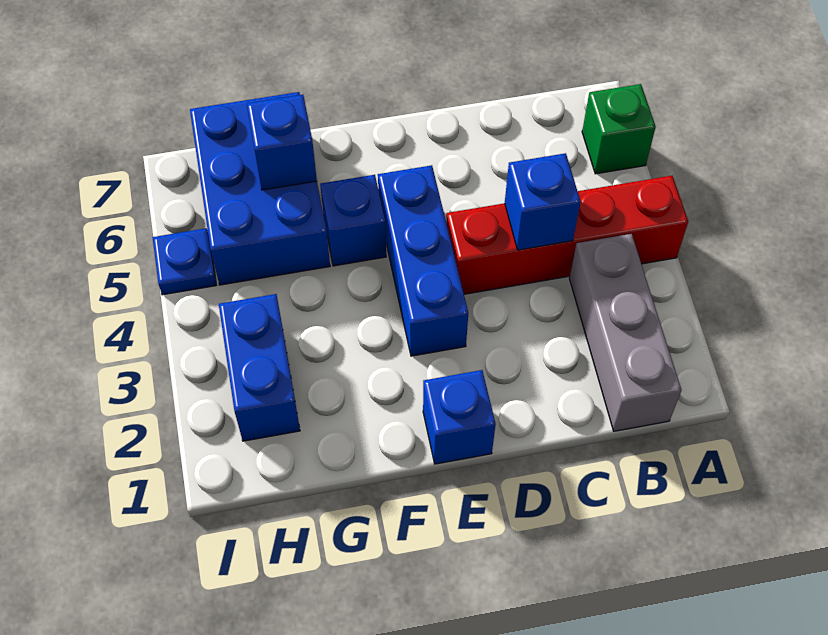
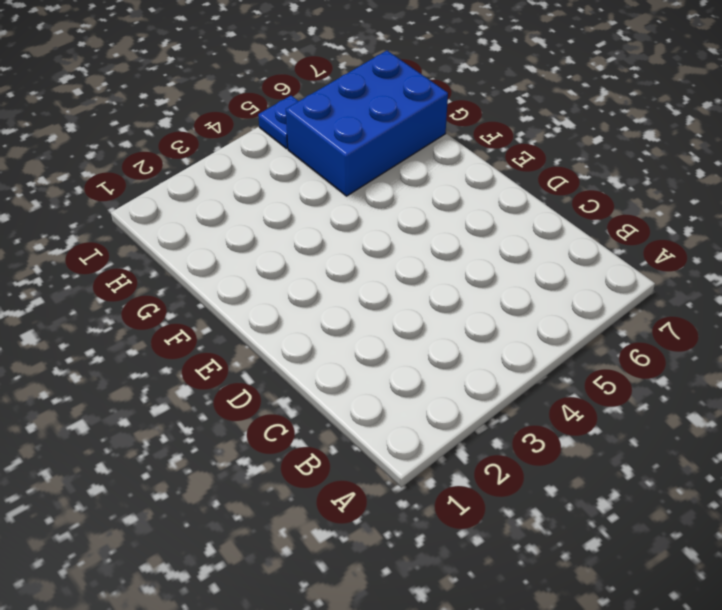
none -> red brick A4:D4 level 1
none -> green brick A6 level 1

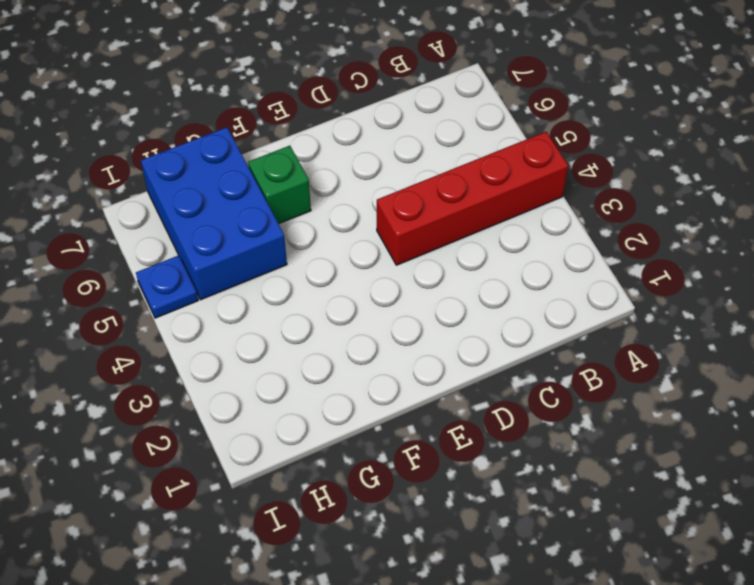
green brick F6 level 1 -> green brick A6 level 1
none -> grey brick B1:B3 level 1
none -> blue brick E1 level 1

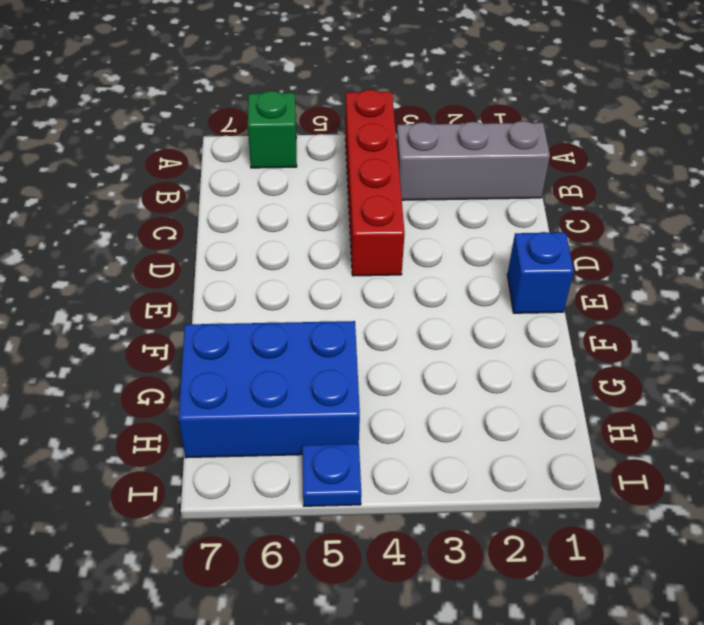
none -> blue brick E3:E5 level 1
none -> blue brick F5 level 1

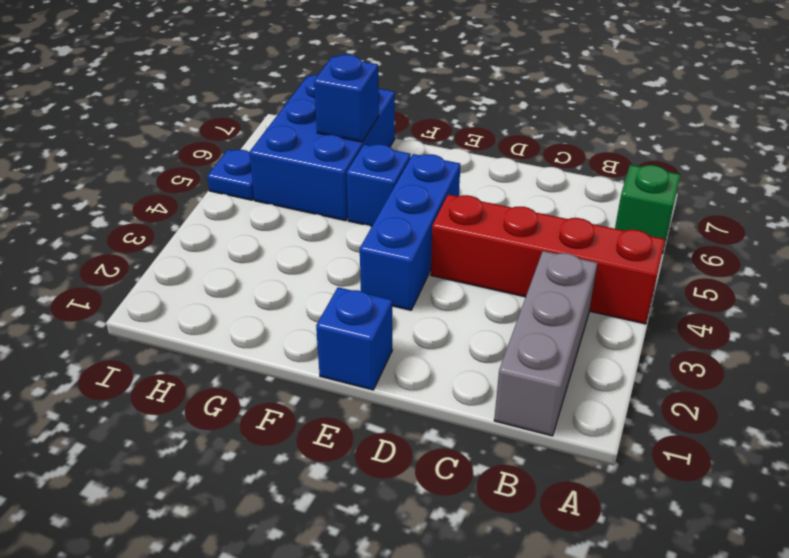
none -> blue brick H2:H3 level 1
none -> blue brick C4 level 2

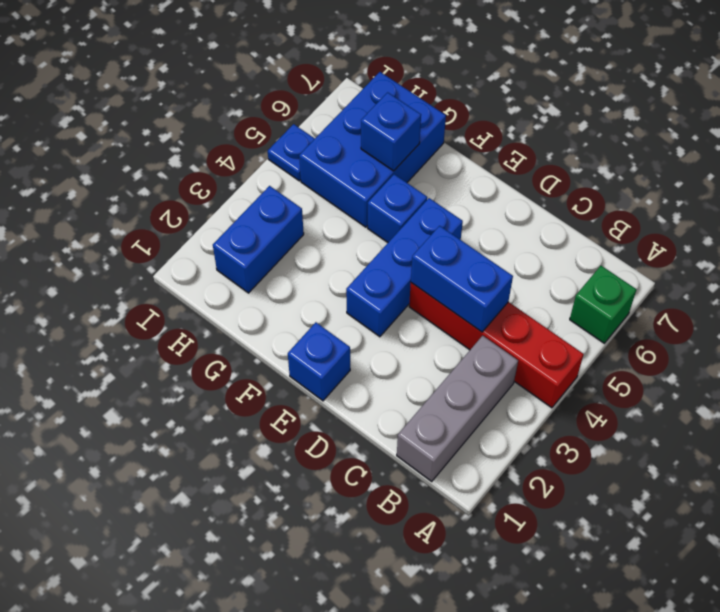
blue brick C4:D4 level 2 -> blue brick C4 level 2

